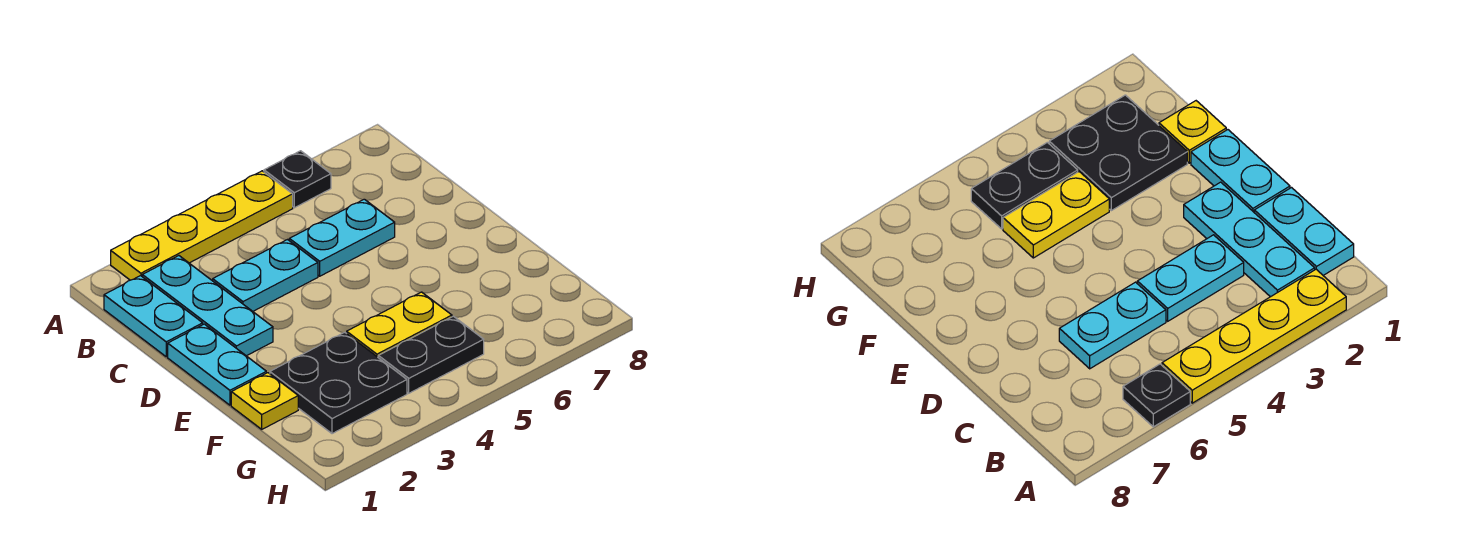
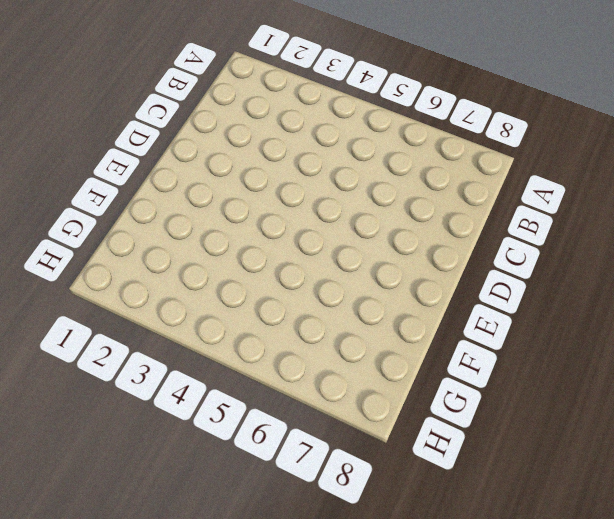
none -> yellow plate A2:A5 level 1
none -> black plate A6 level 1

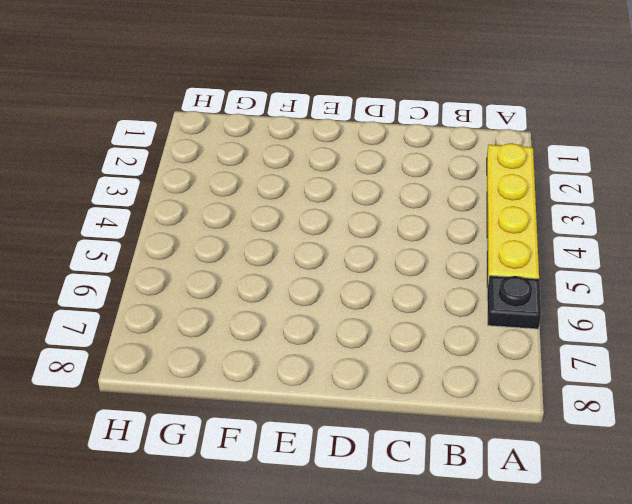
none -> cyan plate B1:C1 level 1
none -> cyan plate B2:D2 level 1

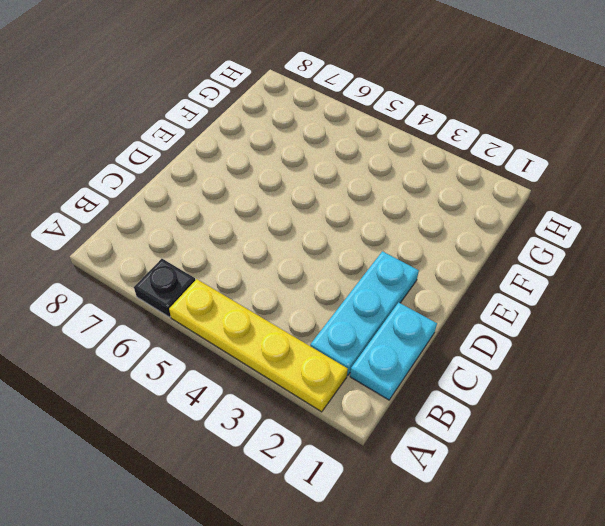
none -> cyan plate C3:C4 level 1
none -> cyan plate C5:C6 level 1

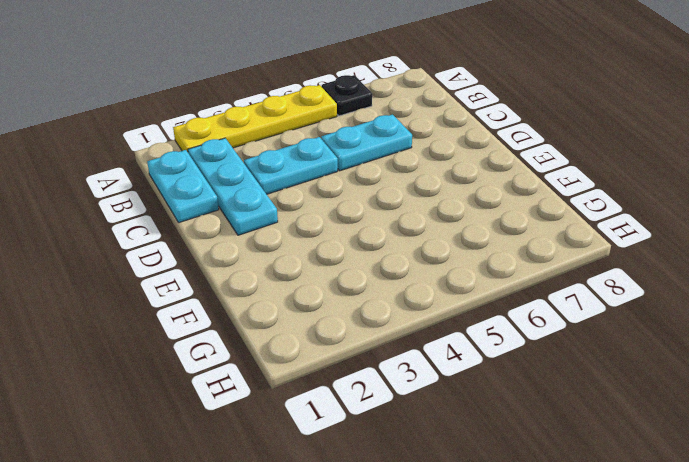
none -> cyan plate D1:E1 level 1
none -> yellow plate F1 level 1

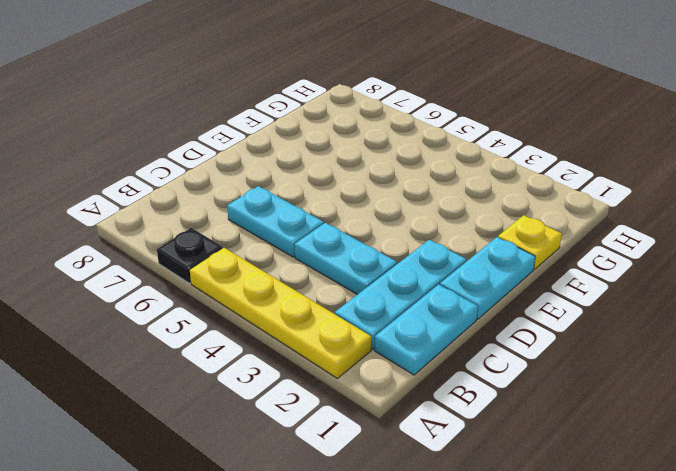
none -> black plate F2:G3 level 1
none -> yellow plate F4:F5 level 1

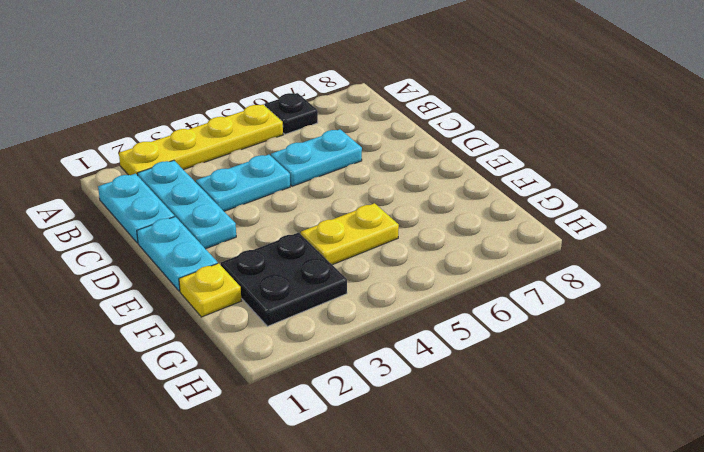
none -> black plate G4:G5 level 1

